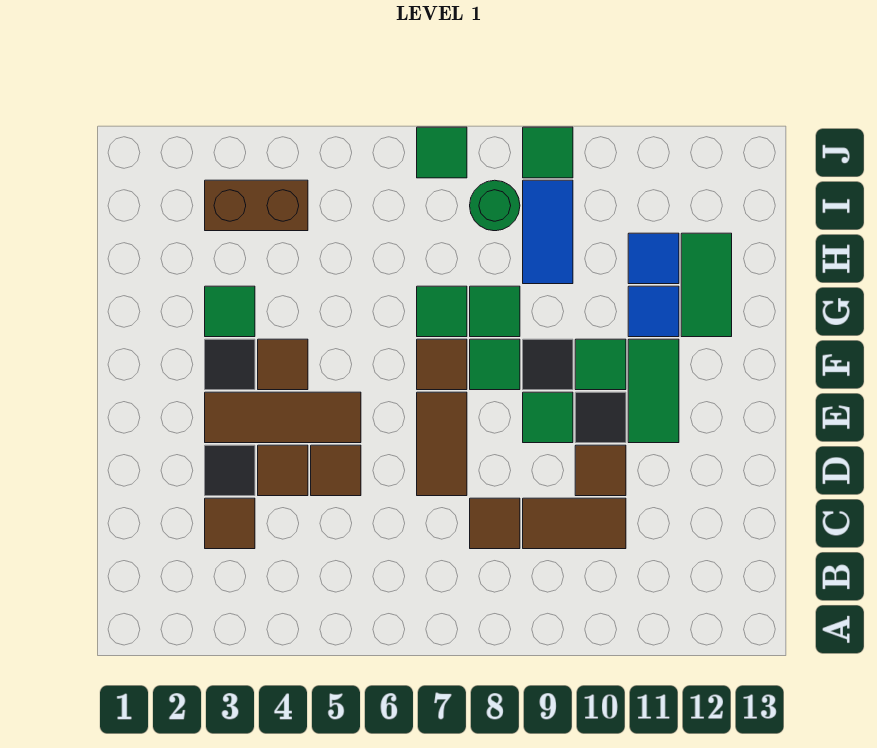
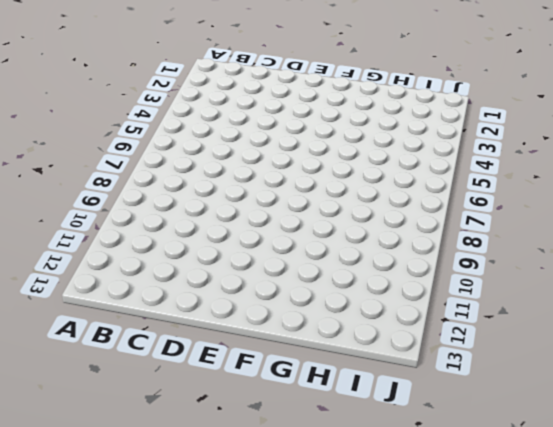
none -> brown tile C3 level 1
none -> brown tile C8 level 1
none -> brown tile C9:C10 level 1

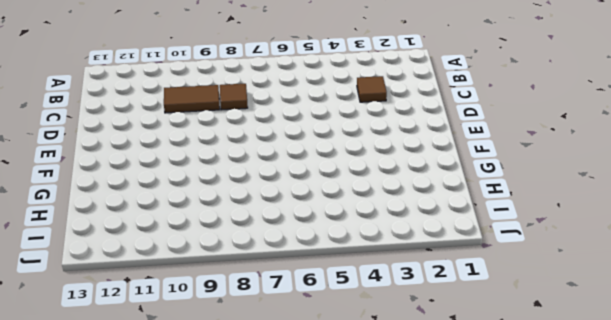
none -> black tile D3 level 1
none -> brown tile D4 level 1
none -> brown tile D5 level 1

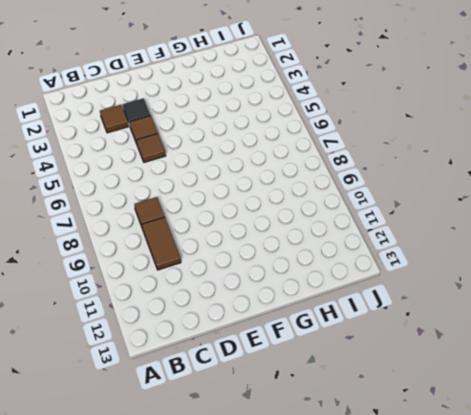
none -> brown tile D7:E7 level 1
none -> brown tile D10 level 1
none -> brown tile E3:E5 level 1

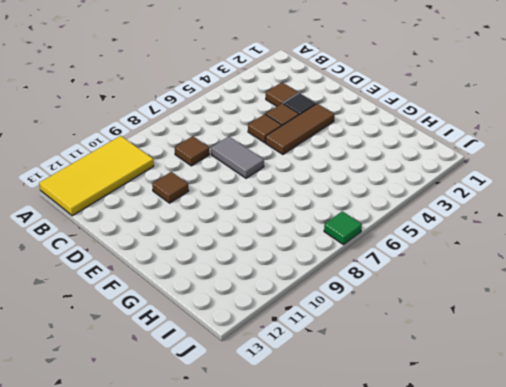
yellow tile A10:B13 level 1 -> none
grey tile D7:E7 level 1 -> brown tile D7:E7 level 1
none -> brown tile C9:C10 level 1
none -> green tile E9 level 1
none -> black tile E10 level 1

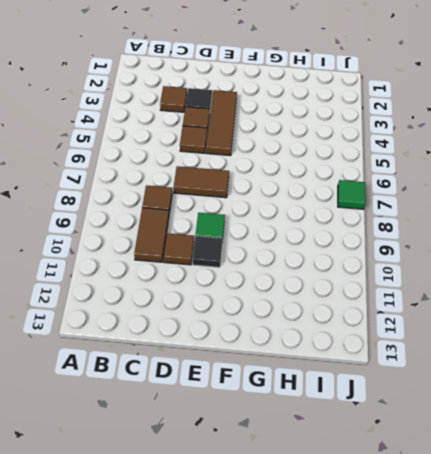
none -> green tile E11:F11 level 1
none -> black tile F3 level 1
none -> brown tile F4 level 1

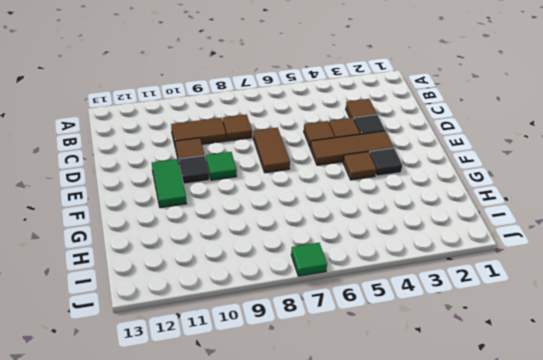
none -> brown tile F7 level 1
none -> green tile F8 level 1
none -> black tile F9 level 1

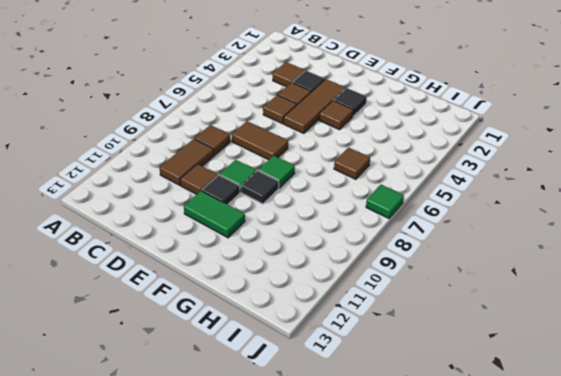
brown tile H6 level 1 -> brown tile F7 level 1
none -> green tile F10 level 1
none -> green tile G3 level 1
none -> green tile G7 level 1

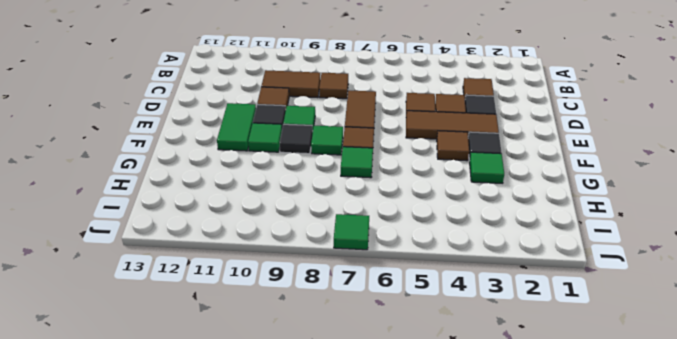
none -> green tile G8 level 1
none -> blue tile G11 level 1
none -> green tile G12:H12 level 1

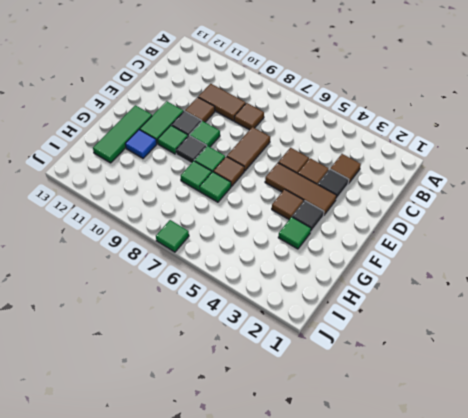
green tile F12:H12 level 1 -> green tile G12:H12 level 1
none -> blue tile H9:I9 level 1
none -> blue tile H11 level 1
none -> brown brick I3:I4 level 1

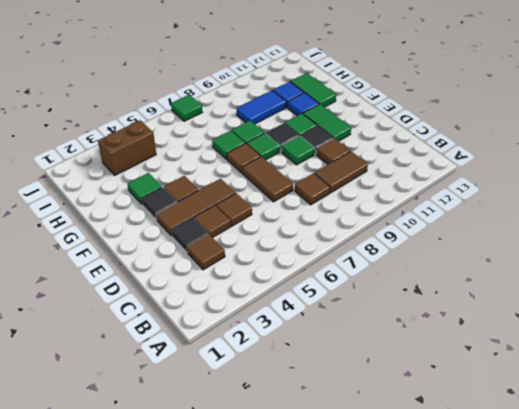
blue tile H9:H10 level 1 -> blue tile H9:I9 level 1
none -> green round brick I8 level 1
none -> green tile J9 level 1

